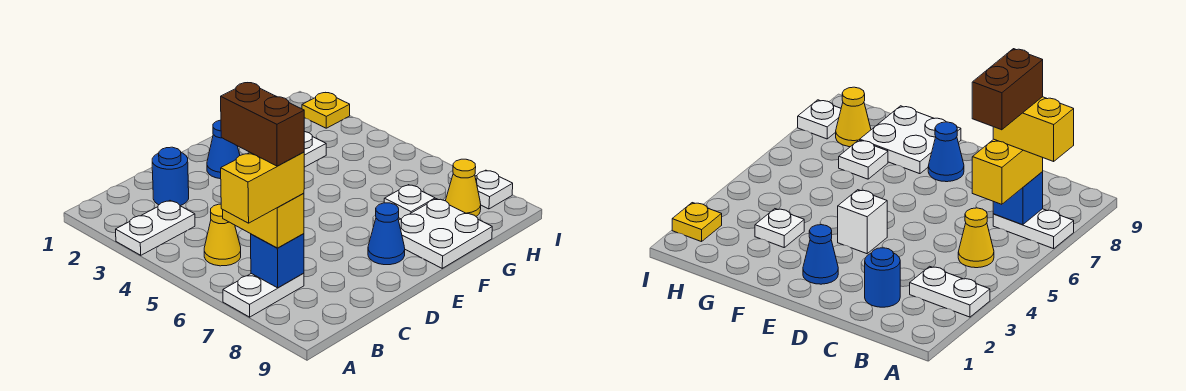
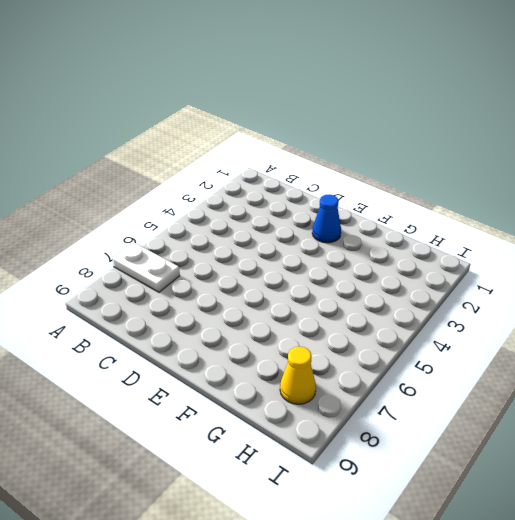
none -> white plate A3:B3 level 1
none -> yellow cone B5 level 1
none -> blue round brick C2 level 1

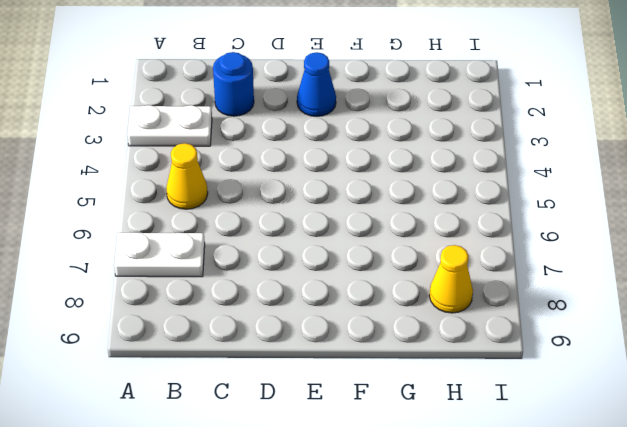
none -> white brick E4 level 1
none -> blue cone E8 level 1
none -> white plate F8:G9 level 1

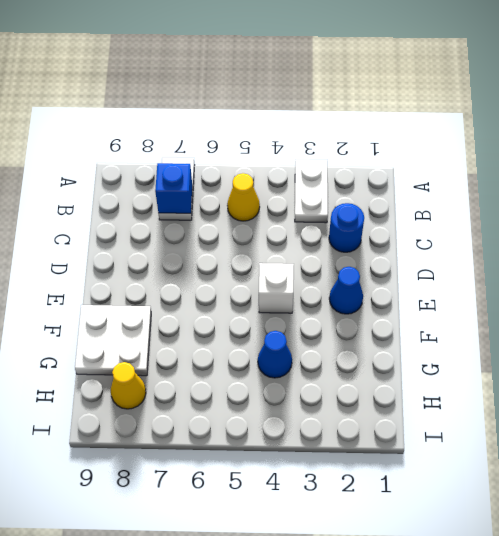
blue cone G4 level 1 -> blue cone E8 level 1
none -> white plate G3 level 1
none -> white plate G7 level 1
none -> yellow plate I2 level 1

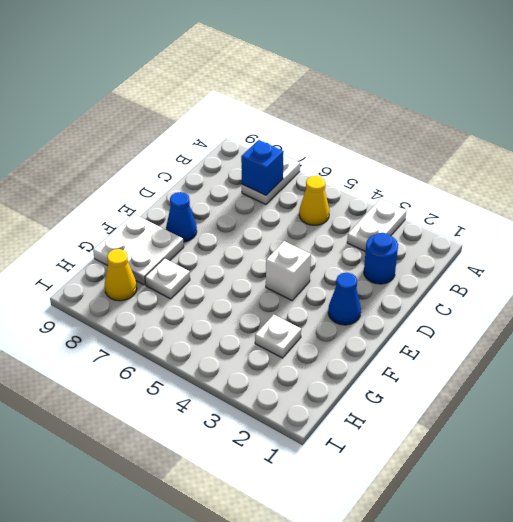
none -> yellow plate I2 level 1
none -> white plate I8 level 1
none -> yellow brick B6:B7 level 3

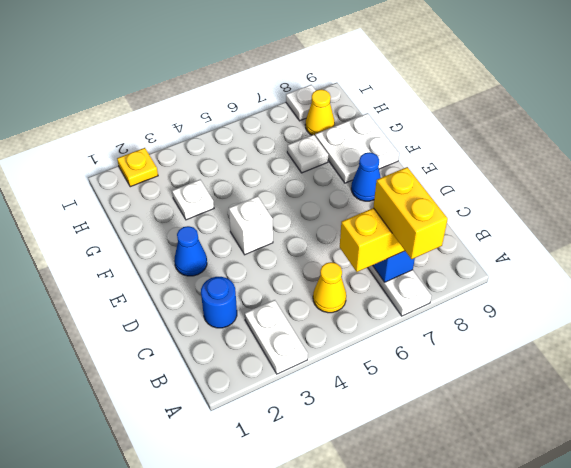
none -> brown brick B6:B7 level 5

